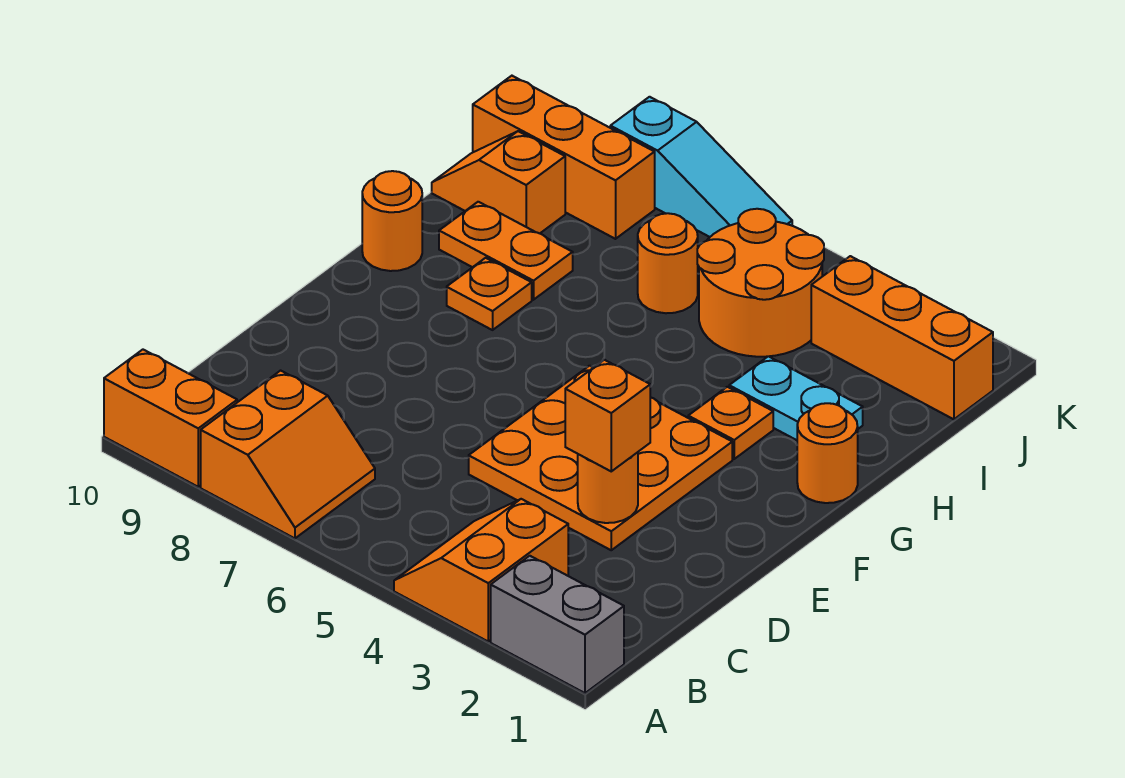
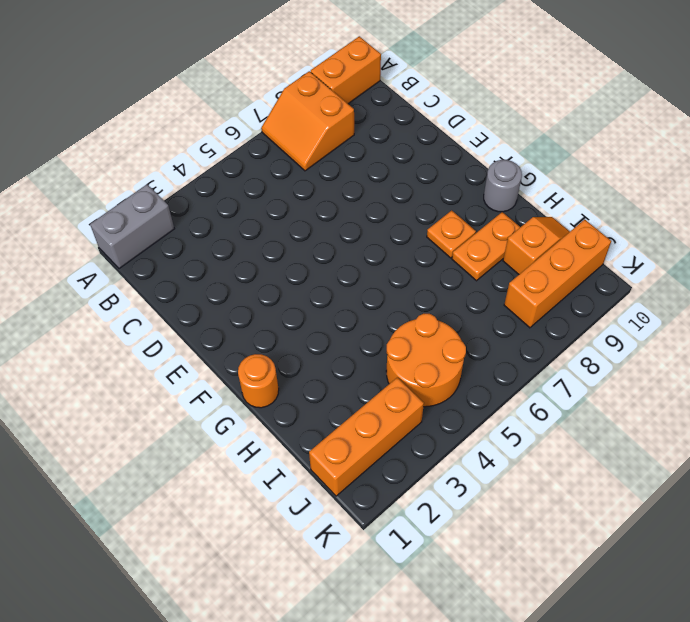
grey round brick G10 level 1 -> orange round brick G10 level 1
none -> orange slope A3:B4 level 1 top 3
none -> orange plate D3:F5 level 1
none -> orange plate G3 level 1

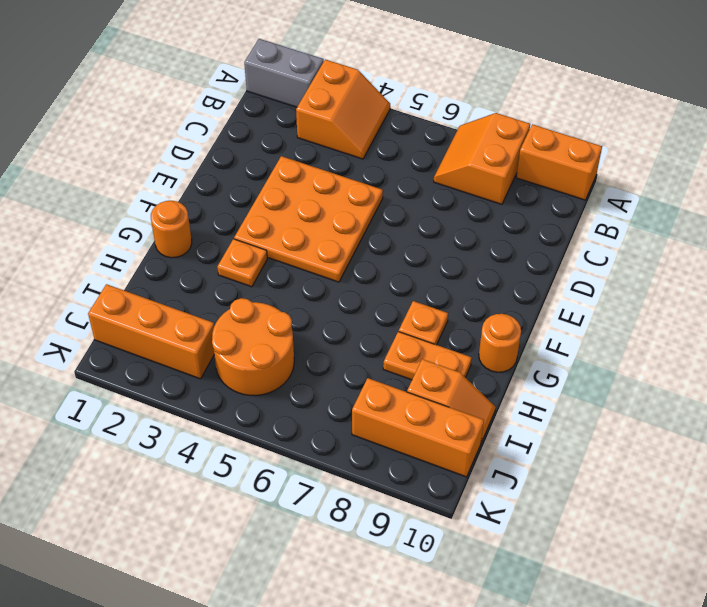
none -> cyan plate H2:H3 level 1
none -> orange round brick I6 level 1
none -> cyan slope K6:K8 level 1 top 8

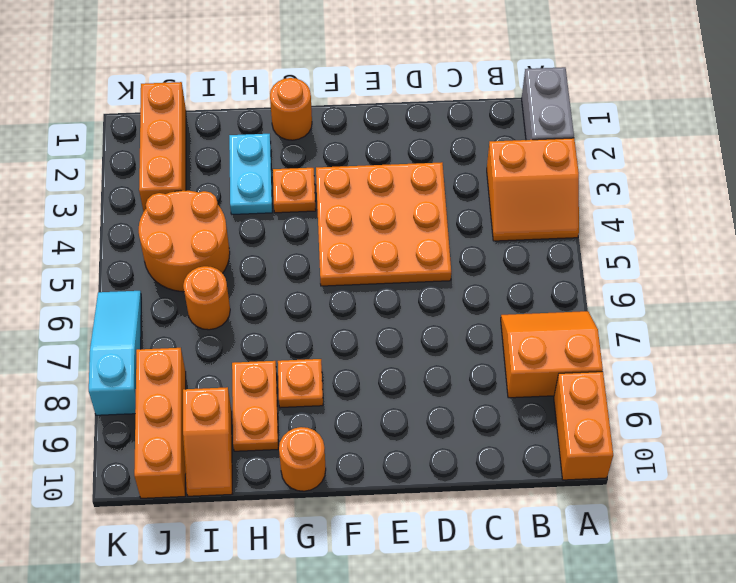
none -> orange round brick D3 level 2
none -> orange brick D3 level 3

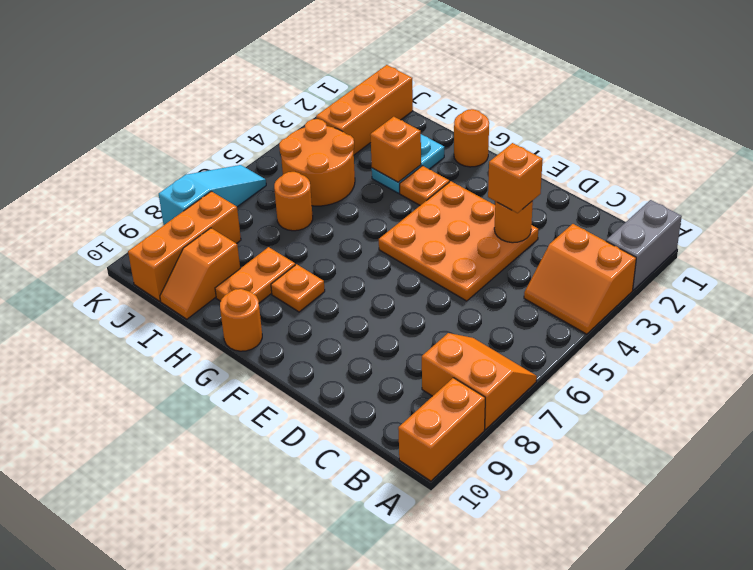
orange brick H3 level 2 -> none

